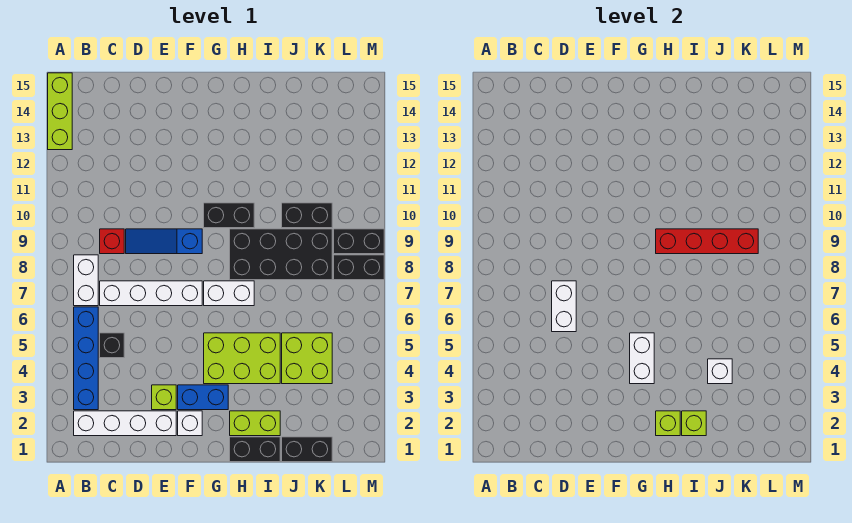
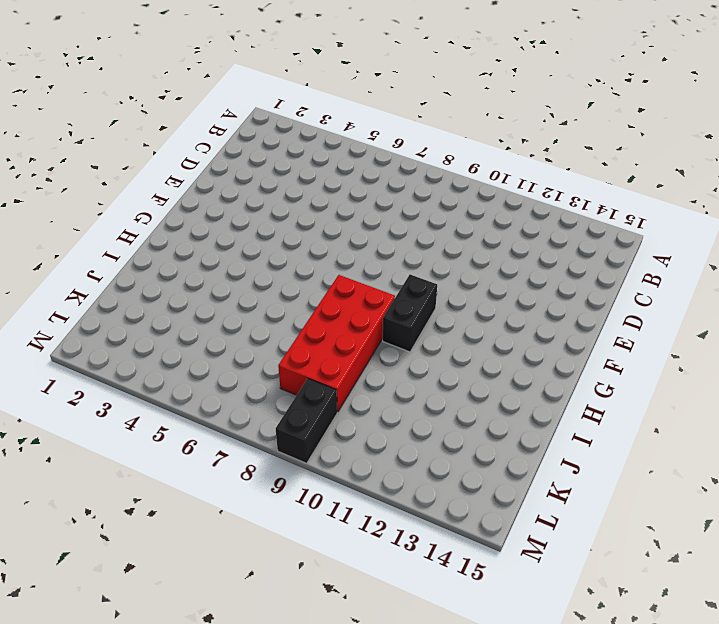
red brick H8:K9 level 1 -> black brick H8:K9 level 1
none -> lime brick A13:A15 level 1
none -> white brick B2:E2 level 1
none -> blue brick B3:B6 level 1

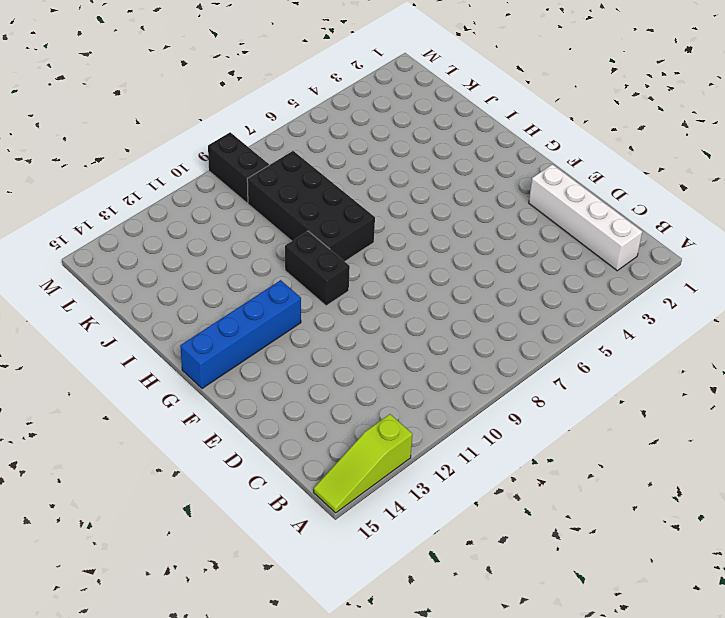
lime slope A13:A15 level 1 top 13 -> lime brick A13:A15 level 1
blue brick G12:G15 level 1 -> blue brick B3:B6 level 1
none -> white brick B7:B8 level 1
none -> black brick C5 level 1
none -> white brick C7:F7 level 1

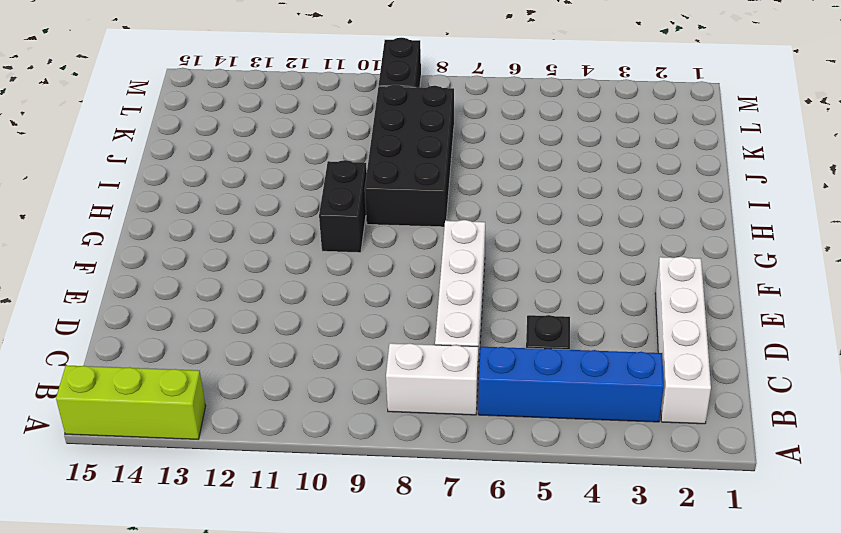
none -> red brick C9 level 1
none -> blue slope D9:F9 level 1 top F
none -> lime brick E3 level 1

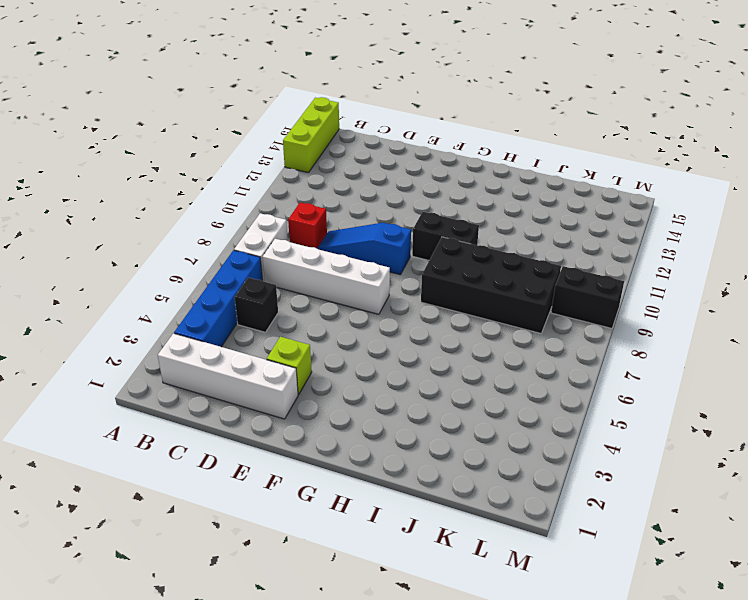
none -> white brick F2 level 1
none -> blue brick F3:G3 level 1
none -> lime brick G4:I5 level 1

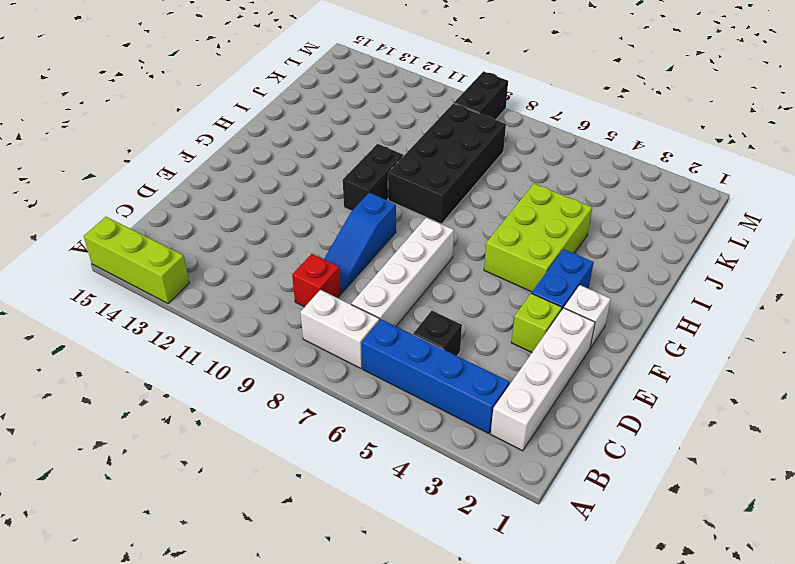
none -> white brick G7:H7 level 1
none -> black brick H1:I1 level 1
none -> lime brick H2:I2 level 1

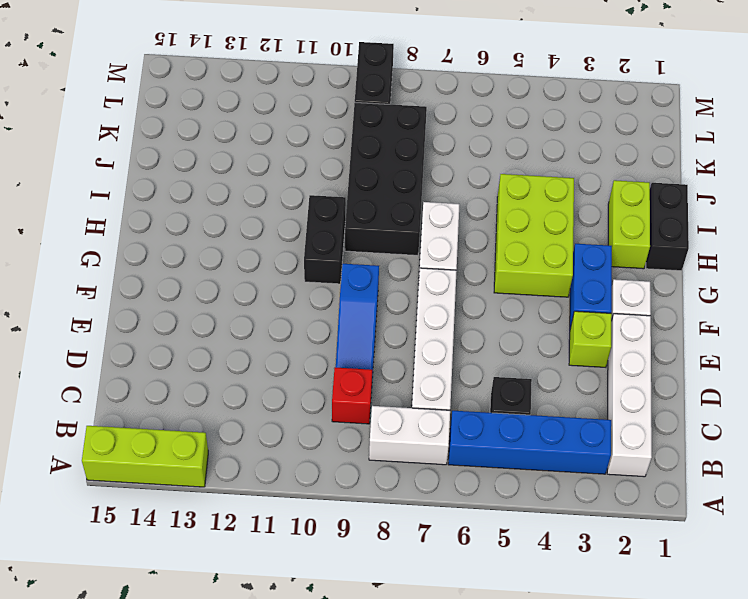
none -> black brick J1:K1 level 1
none -> lime brick J4:K5 level 1
none -> black brick J10:K10 level 1

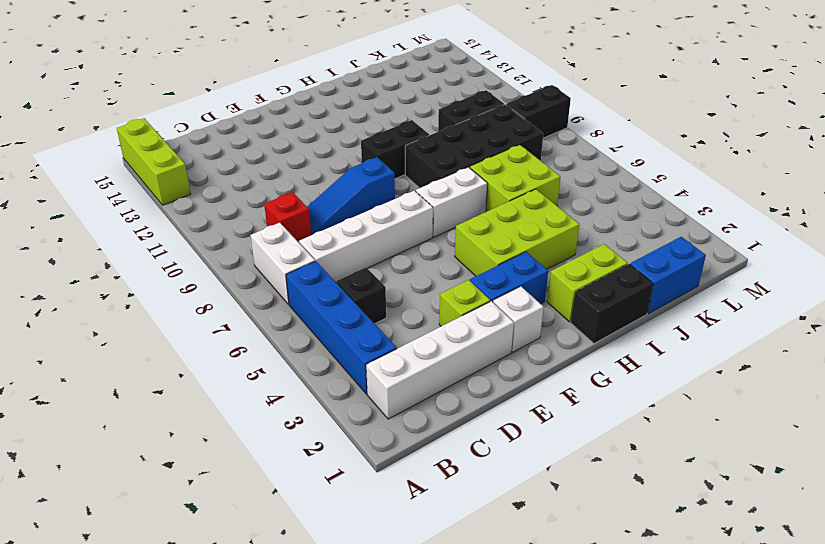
lime brick I6:J7 level 1 -> lime brick J4:K5 level 1
blue brick J1:K1 level 1 -> black brick J1:K1 level 1
none -> black brick L8:M8 level 1
none -> white brick D6:D7 level 2
none -> white brick G4:G5 level 2

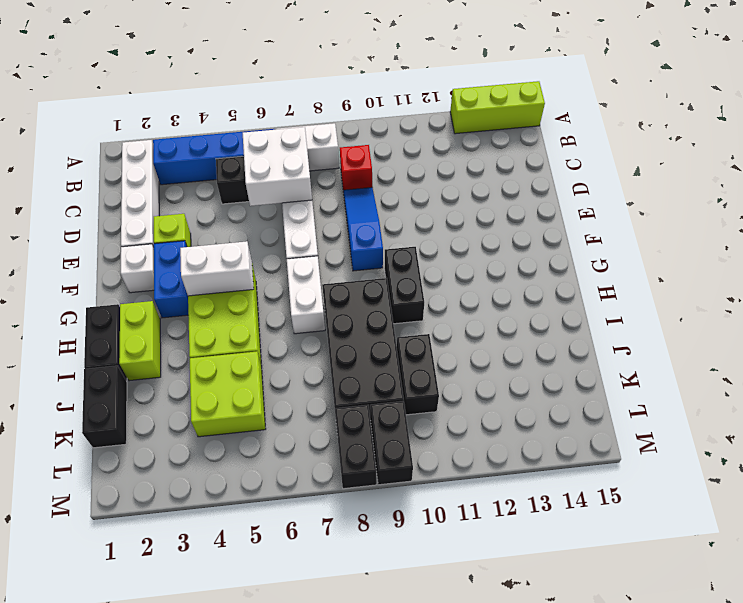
white brick C6:D7 level 2 -> white brick D6:D7 level 2
none -> lime brick H2 level 2
none -> red brick H9:K9 level 2
none -> lime brick I2 level 2

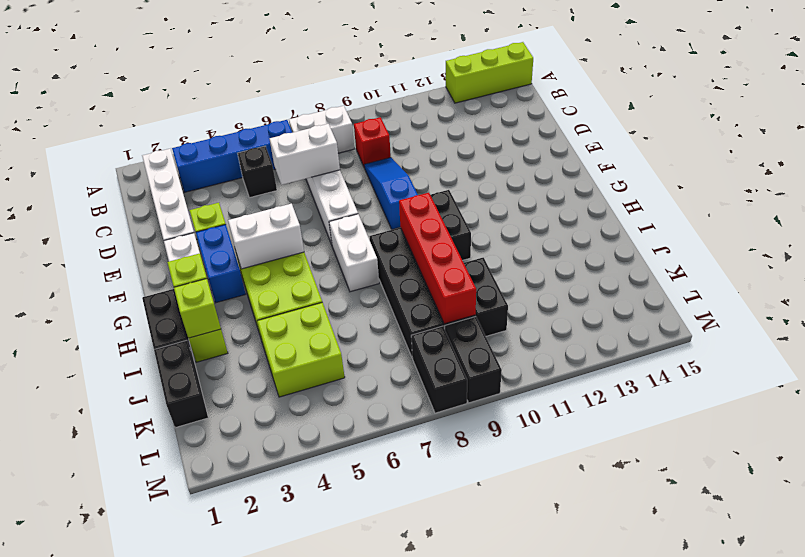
none -> white brick J4 level 2

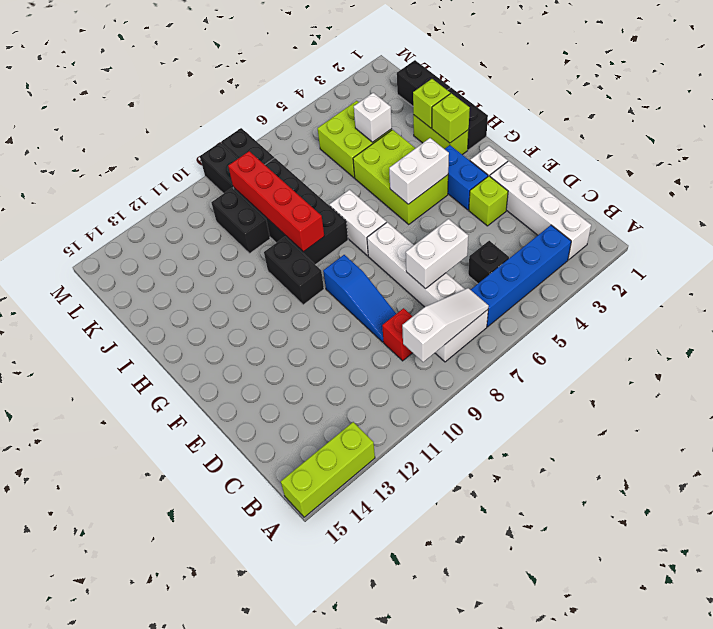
white slope B7:B9 level 2 top 9 -> none

